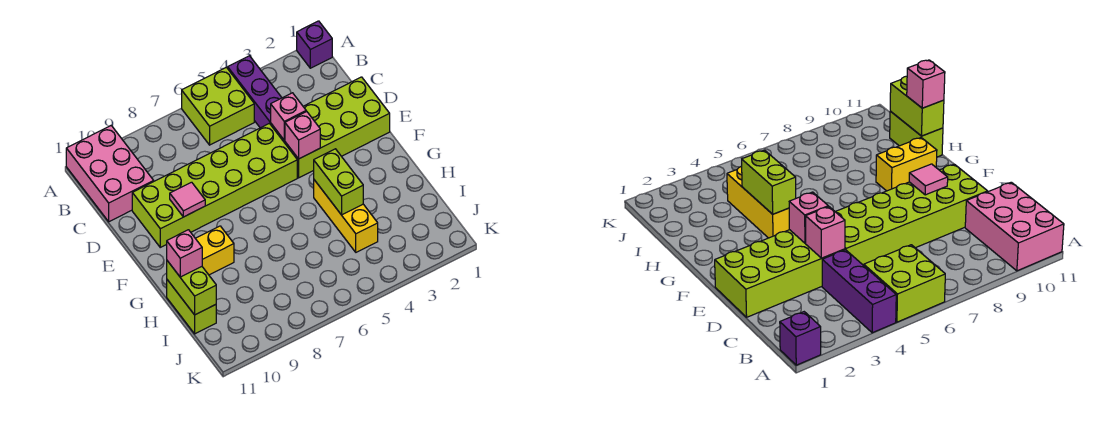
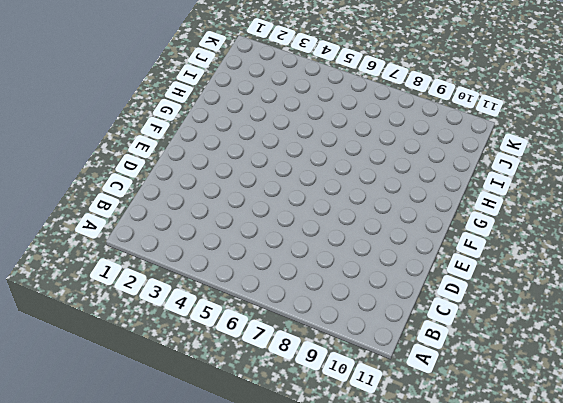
none -> purple brick A1 level 1
none -> purple brick A4:C4 level 1
none -> lime brick A5:B6 level 1

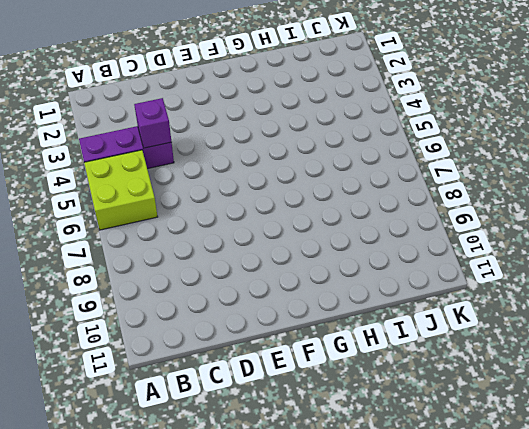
purple brick C4 level 2 -> purple brick A1 level 1
none -> pink brick A10:C11 level 1
none -> lime brick D1:E4 level 1
none -> lime brick D5:E10 level 1

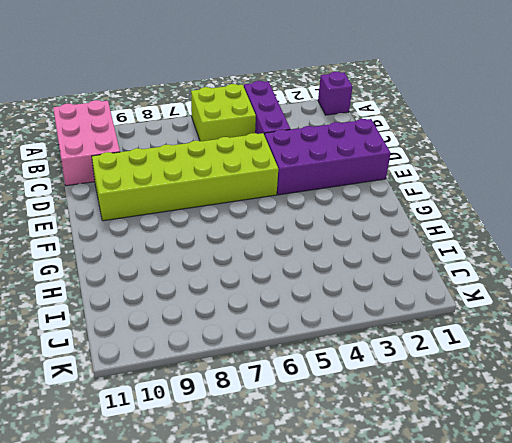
purple brick D1:E4 level 1 -> lime brick D1:E4 level 1
none -> yellow brick G4:I4 level 1
none -> yellow brick G9:G10 level 1
none -> lime brick H11:I11 level 1

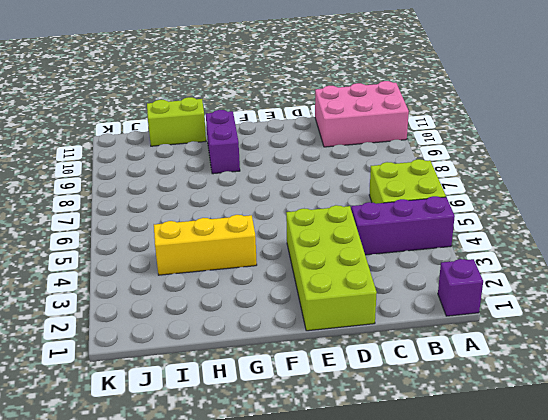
purple brick G9:G10 level 1 -> yellow brick G9:G10 level 1
none -> lime brick D5:E10 level 1
none -> pink brick D4 level 2
none -> pink brick E4 level 2

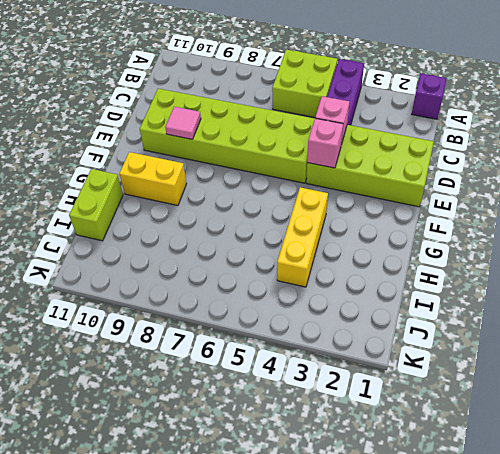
none -> pink brick A10:C11 level 1
none -> lime brick G4:H4 level 2
none -> lime brick H11:I11 level 2

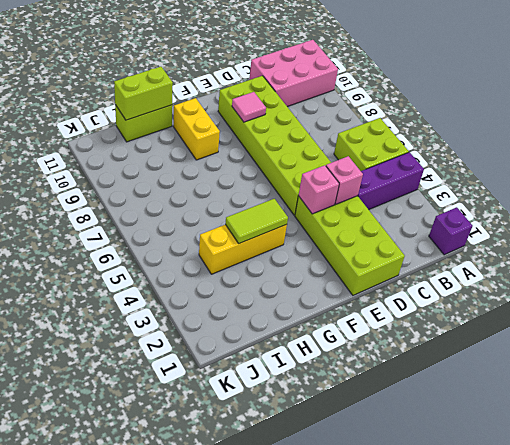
lime tile G4:H4 level 2 -> lime brick G4:H4 level 2
none -> pink brick H11 level 3

